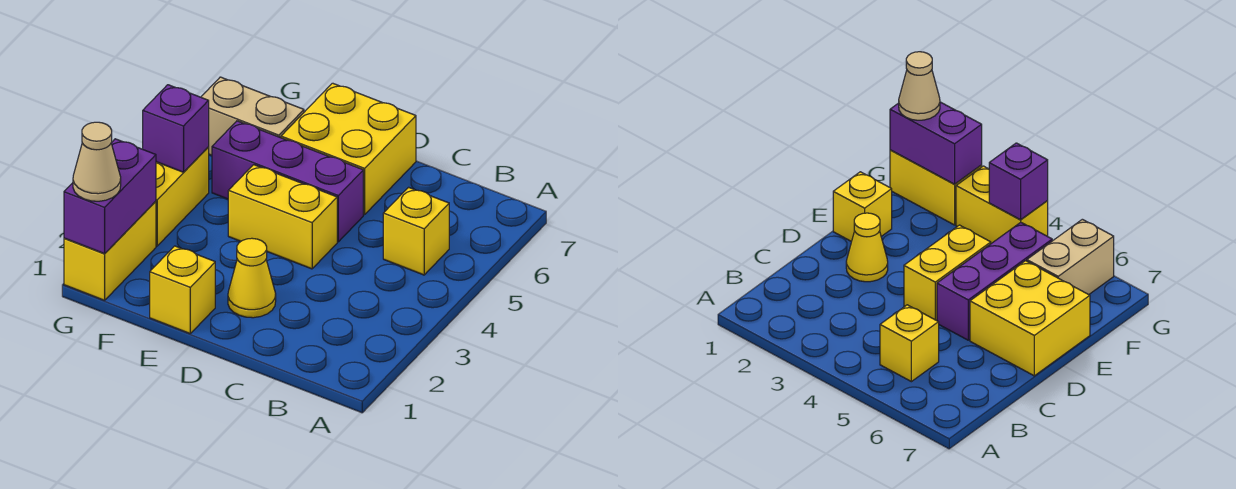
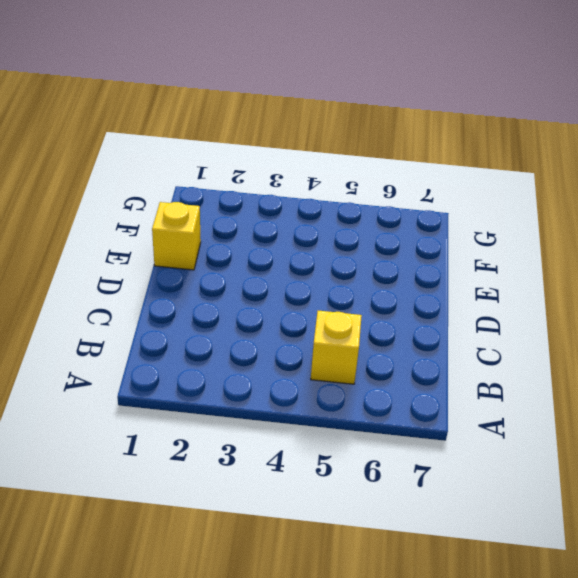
none -> yellow cone D2 level 1
none -> yellow brick D4:E4 level 1
none -> purple brick D5:F5 level 1

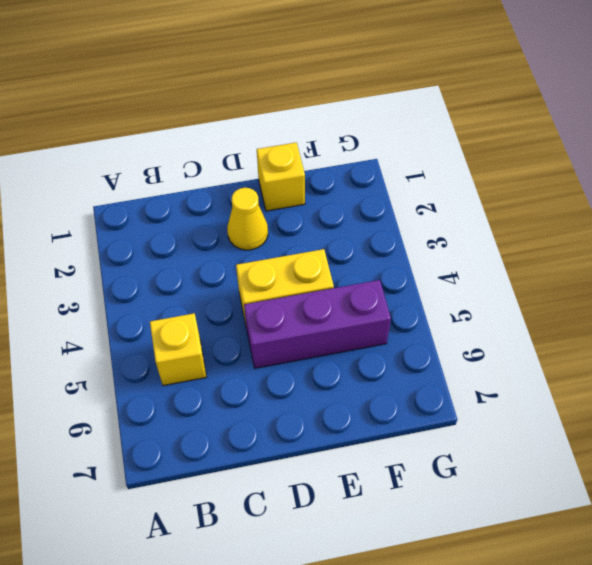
none -> yellow brick D6:E7 level 1
none -> tan brick F6:G6 level 1
none -> yellow brick G1:G2 level 1

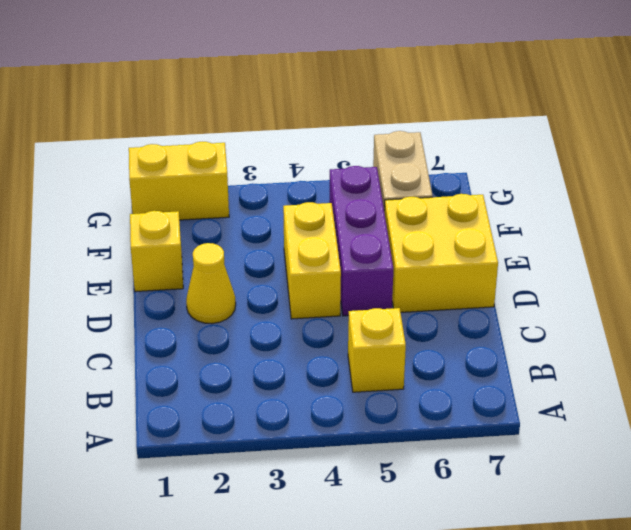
none -> yellow brick G3:G4 level 1
none -> purple brick G1:G2 level 2
none -> purple brick G4 level 2

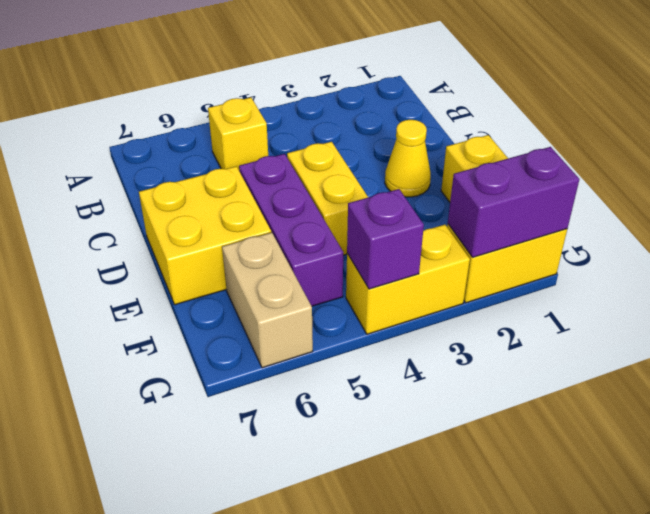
none -> tan cone G1 level 3

